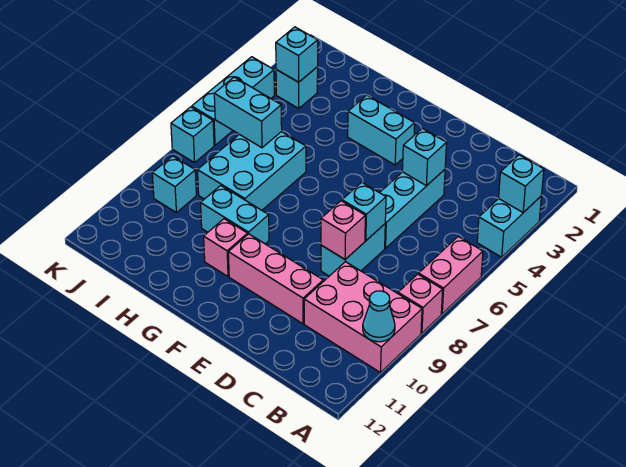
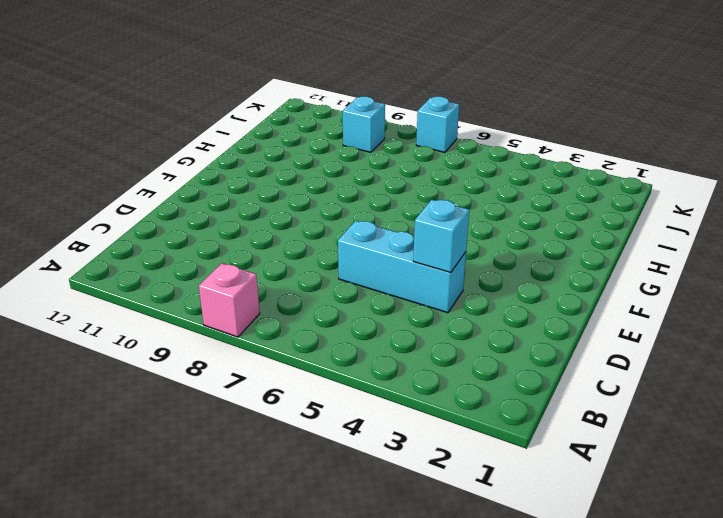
none -> cyan brick A3:A4 level 1
none -> pink brick A6:A7 level 1
none -> pink brick A9:C10 level 1

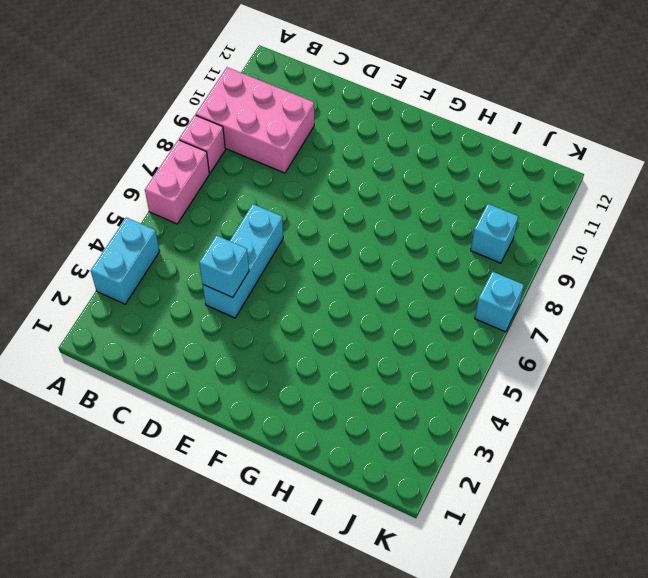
none -> cyan brick D7:D8 level 1
none -> pink brick D10:F10 level 1
none -> cyan brick F3:G3 level 1

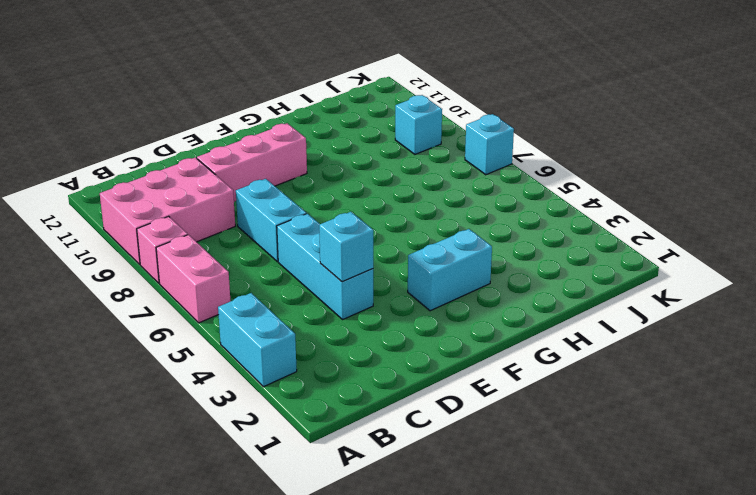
none -> cyan brick G9:H9 level 1
none -> pink brick G10 level 1
none -> cyan brick H6:I8 level 1

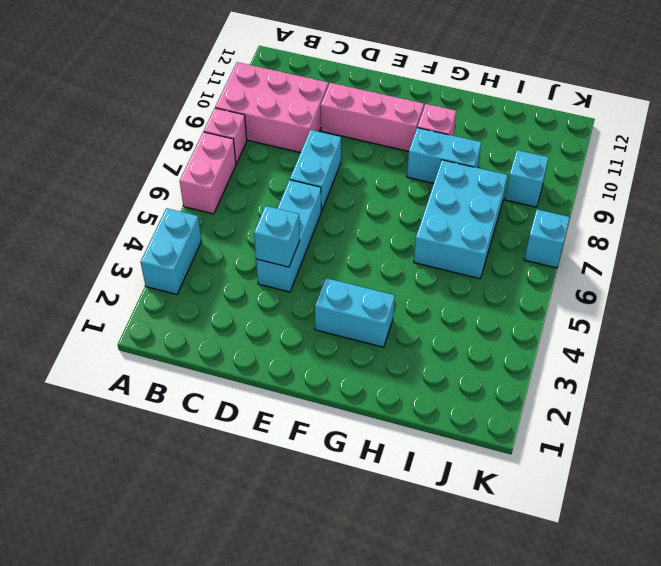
none -> cyan brick J3 level 1
none -> cyan brick K4:K6 level 1
none -> cyan brick A3 level 2

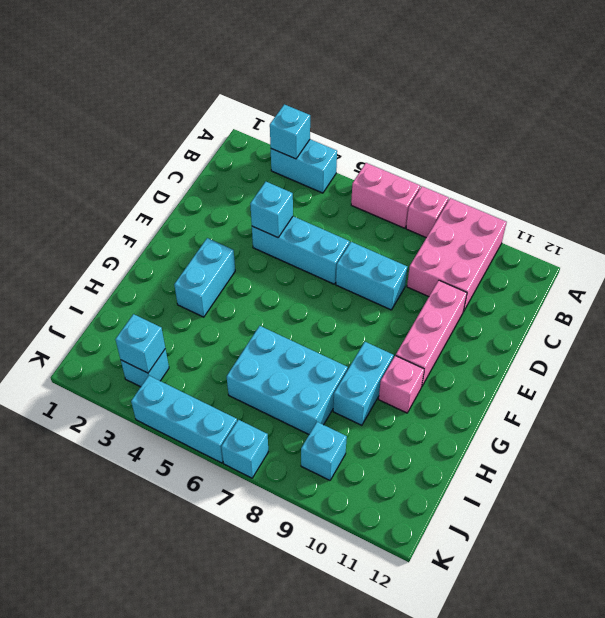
none -> cyan cone A10 level 2
none -> cyan brick D7 level 2
none -> pink brick D8 level 2

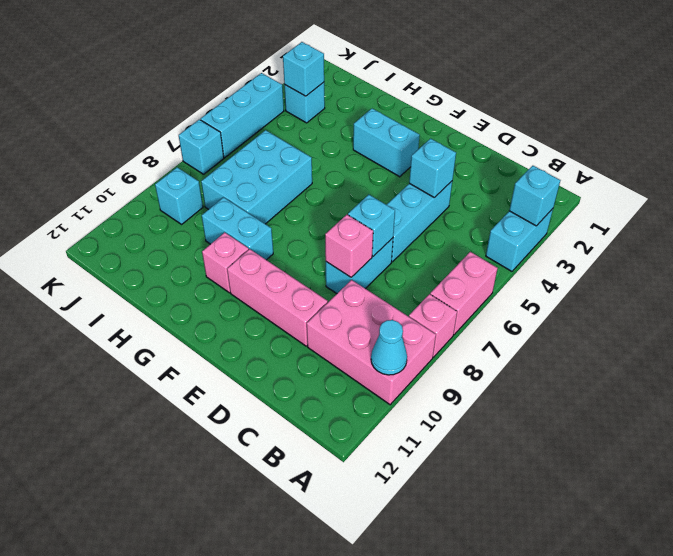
none -> cyan brick I6:J6 level 2

